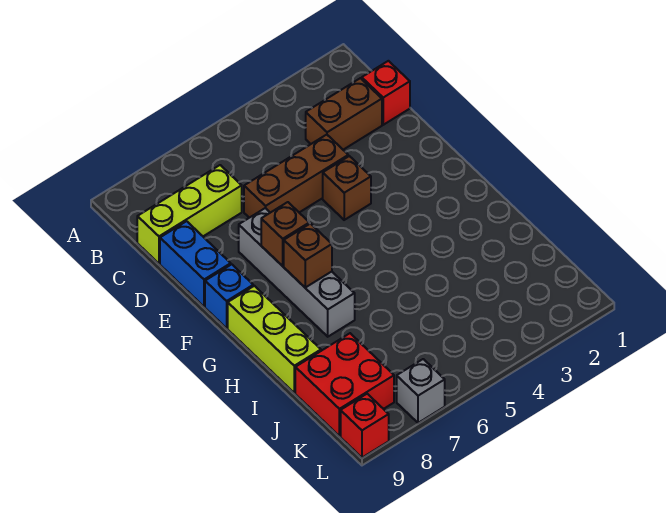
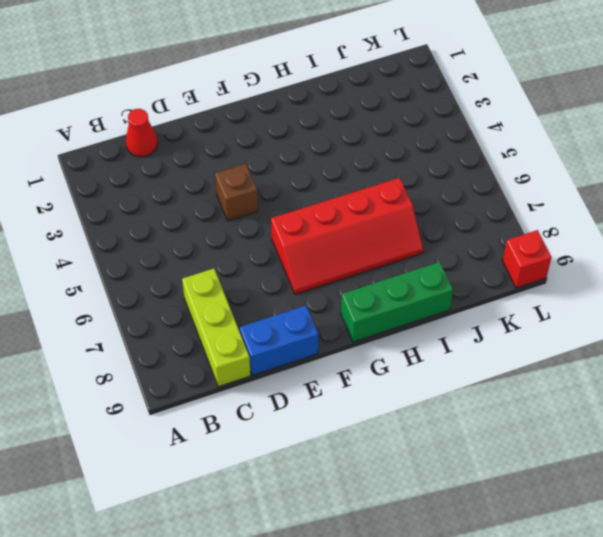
red cone C1 level 1 -> red brick C1 level 1
red slope F6:I7 level 1 top 6 -> grey brick E7:H7 level 1
green brick G9:I9 level 1 -> lime brick G9:I9 level 1
none -> brown brick C2:C3 level 1
none -> brown brick D4:D6 level 1
none -> blue brick F9 level 1

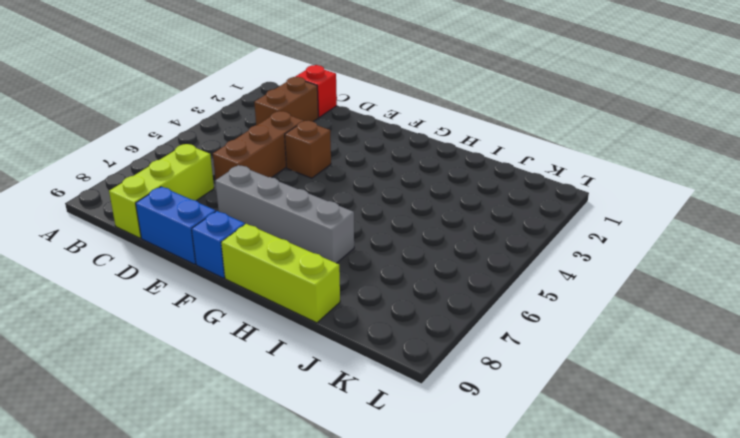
none -> red brick J8:K9 level 1
none -> grey brick L7 level 1
none -> red brick L9 level 1

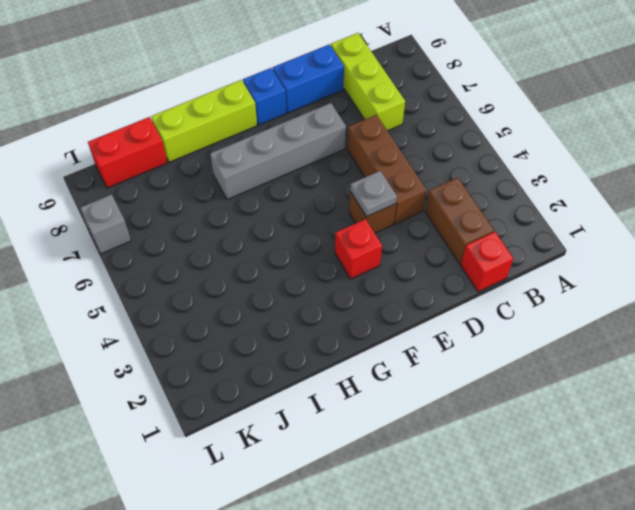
grey plate E4 level 2 -> none
red brick F3 level 1 -> red brick L9 level 1
red brick J9:K9 level 1 -> red brick J8:K9 level 1
none -> brown brick F7 level 2
none -> brown brick G7 level 2

